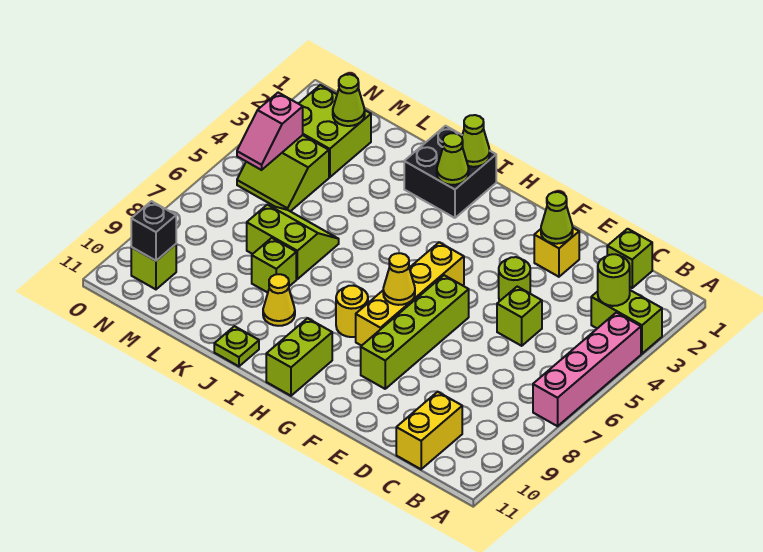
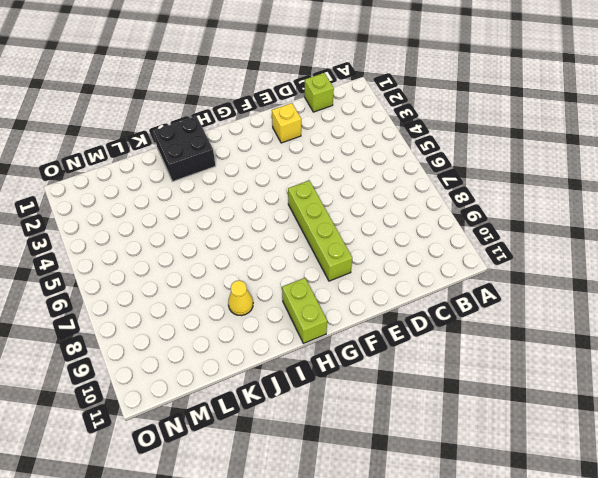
none -> lime brick A3:B3 level 1
none -> pink brick A4:A7 level 1
none -> yellow brick C10:C11 level 1

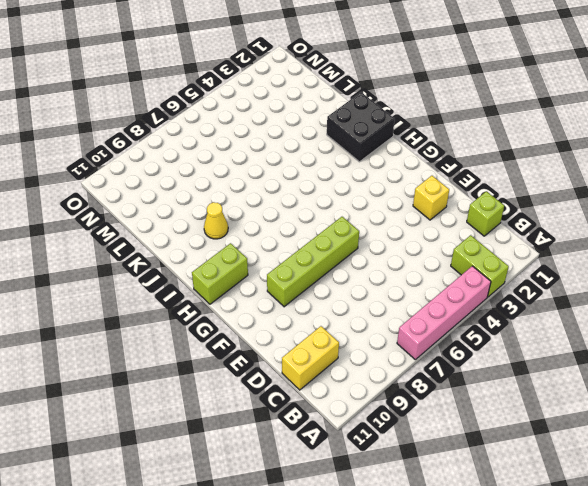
none -> lime brick D5 level 1
none -> lime round brick E4 level 1
none -> yellow brick G5:G8 level 1

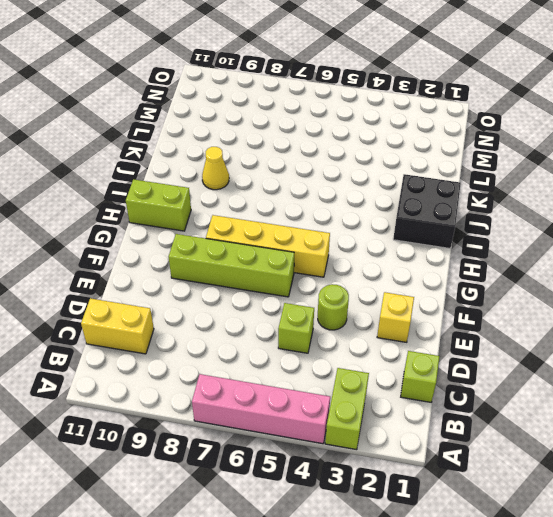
none -> yellow round brick H8 level 1
none -> lime plate J11 level 1
none -> lime slope K6:L7 level 1 top 7

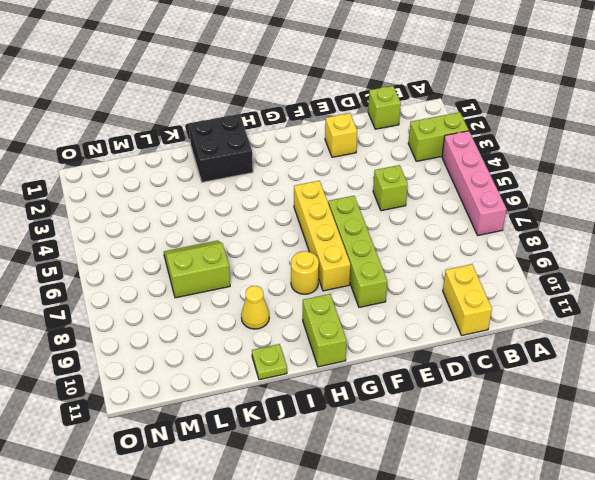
none -> lime round brick E4 level 1
none -> lime brick K8 level 1
none -> lime brick M2:N3 level 1

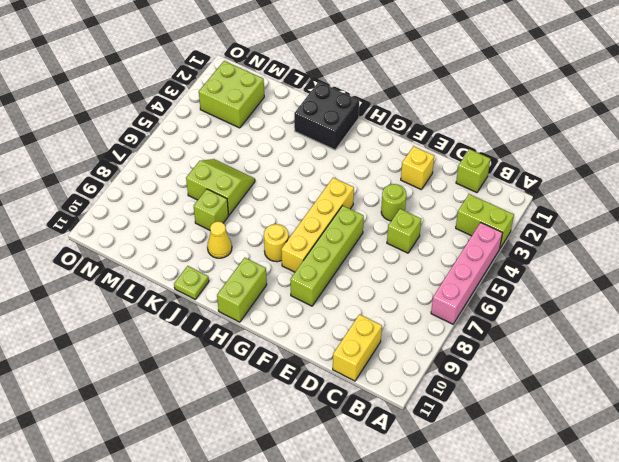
none -> lime slope M4:N5 level 1 top 4
none -> lime brick N10 level 1
none -> lime round brick B3 level 2

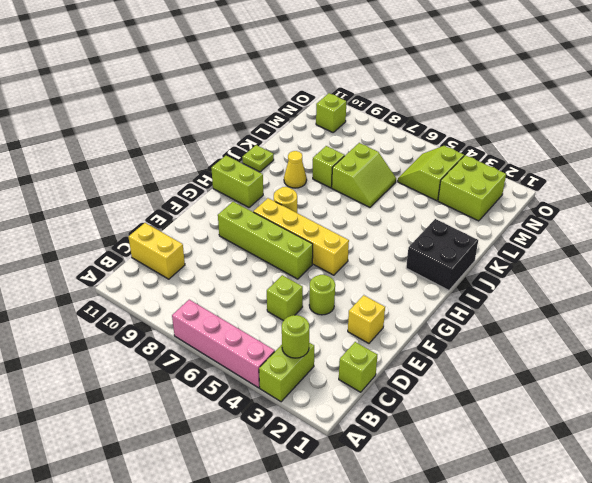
none -> lime cone E2 level 2
none -> yellow cone G7 level 2
none -> lime cone I1 level 2

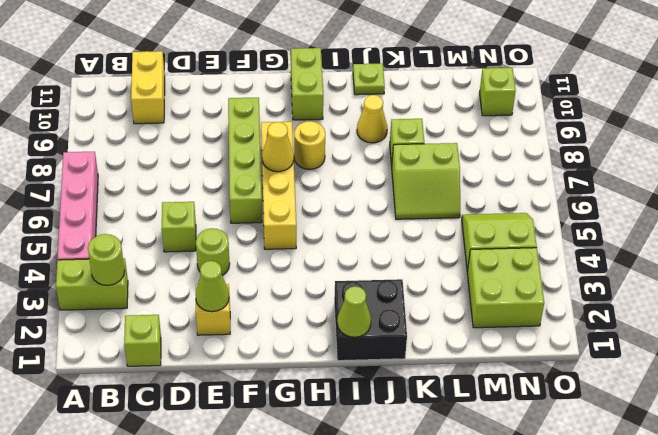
none -> lime cone I2 level 2
none -> lime cone M2 level 2
none -> pink slope N4:N5 level 2 top 4

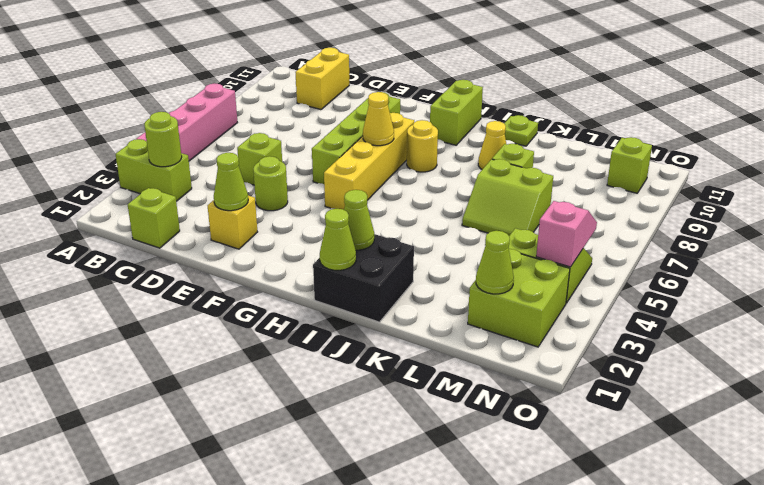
none -> black brick N10 level 2

